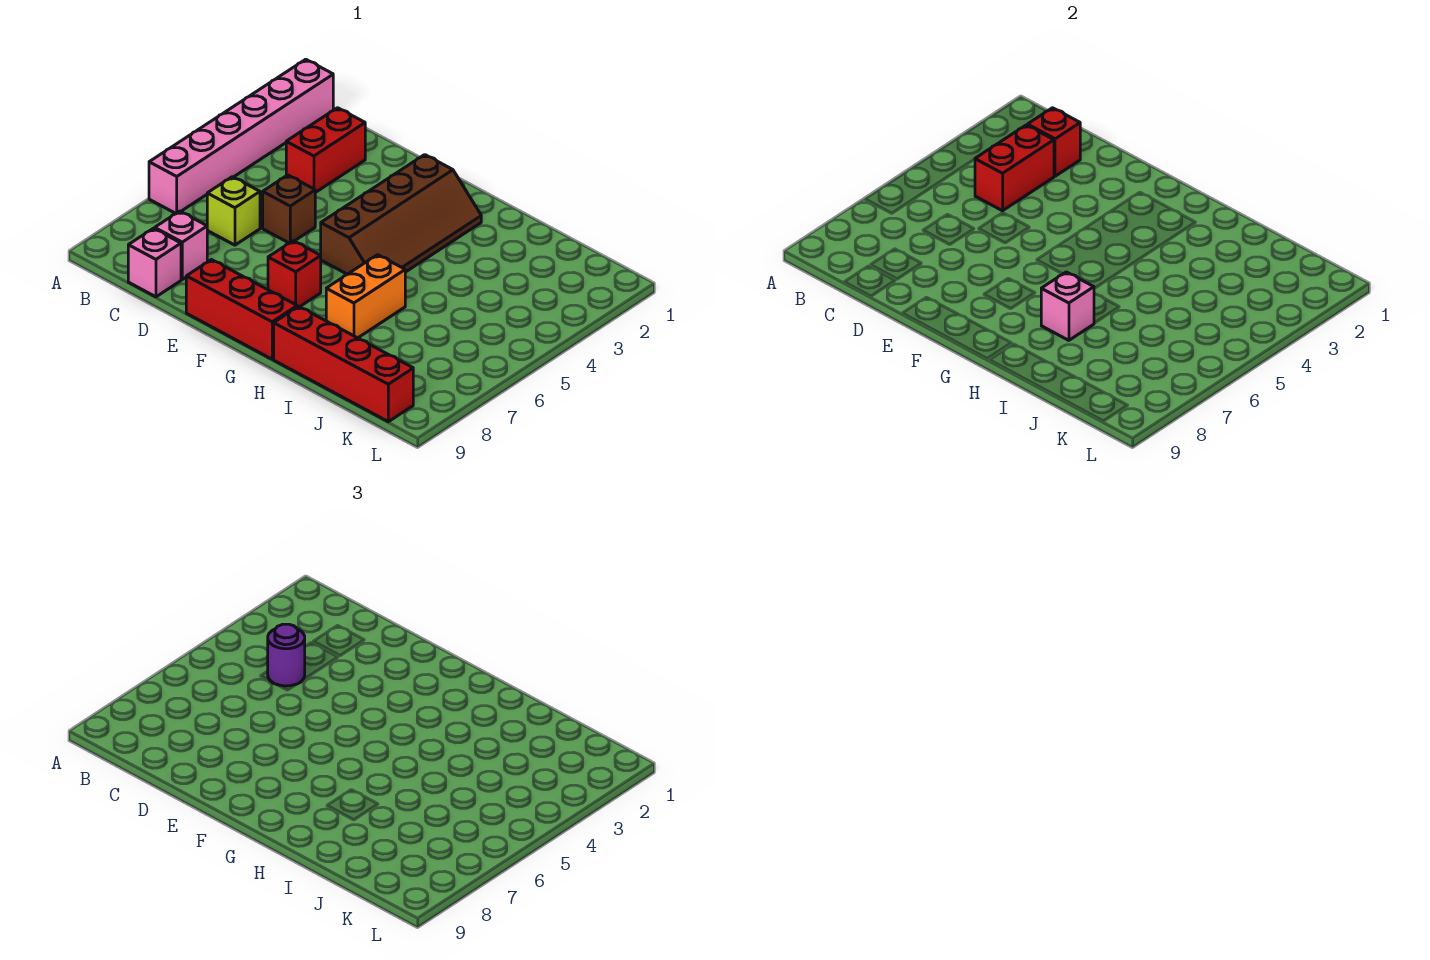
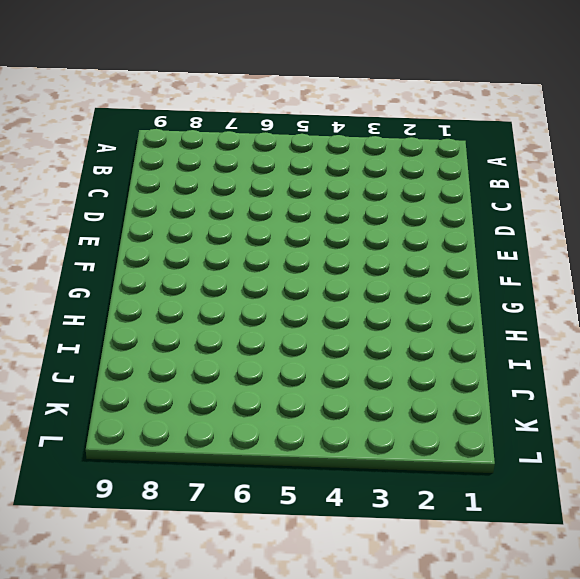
none -> pink brick A1:A6 level 1
none -> red brick C2:C3 level 1
none -> lime brick C6 level 1

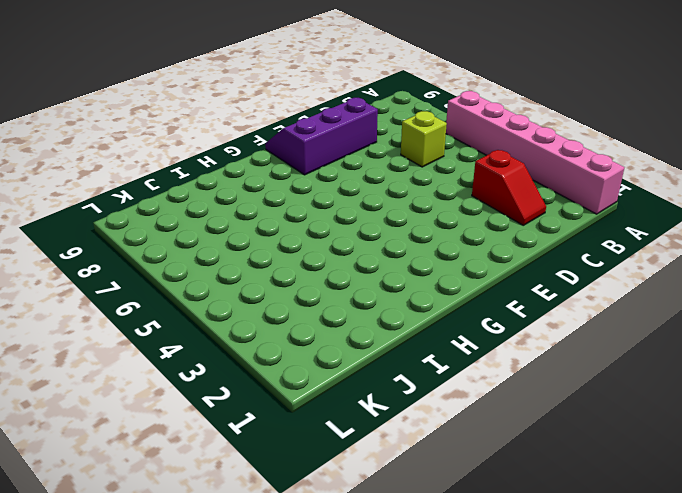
red slope C2:C3 level 1 top 3 -> red brick C2:C3 level 1
purple slope D8:F9 level 1 top 8 -> red brick E9:G9 level 1
none -> pink brick C8 level 1
none -> pink brick C9 level 1
none -> brown brick D5 level 1

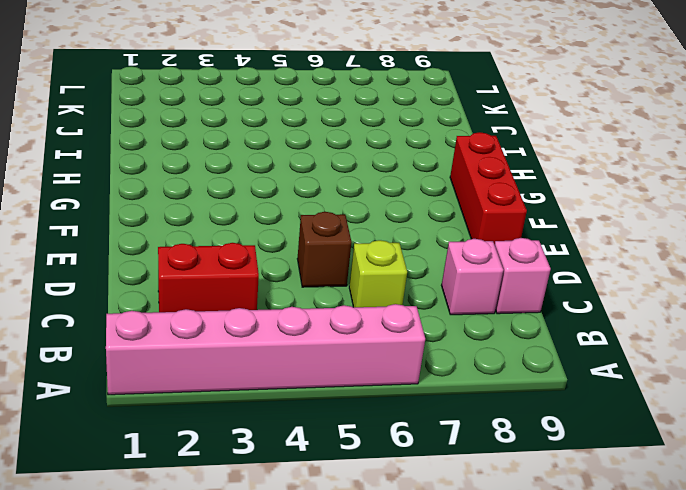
none -> brown slope F2:G5 level 1 top F
none -> red brick F7 level 1
none -> orange brick H6:H7 level 1

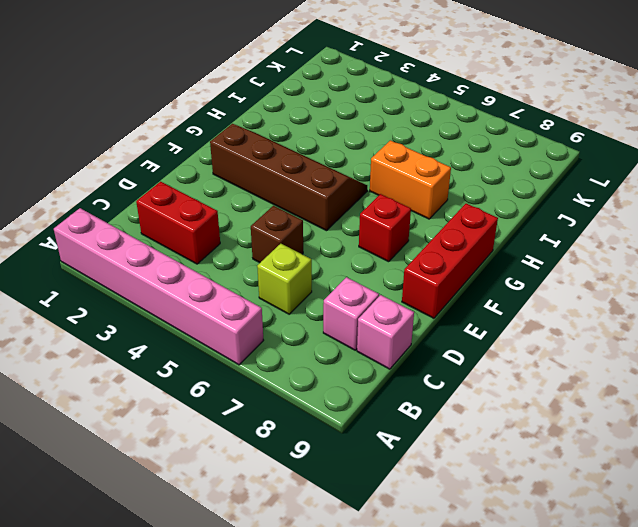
none -> red brick H9:K9 level 1
none -> red brick C2 level 2
none -> red brick C3:C4 level 2

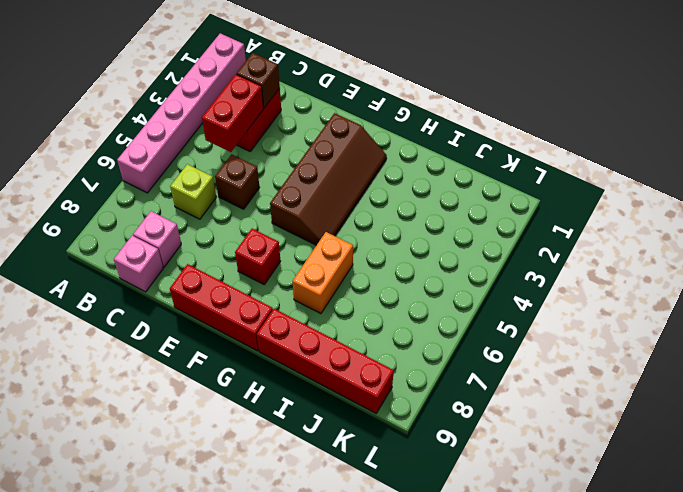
brown brick C2 level 2 -> red brick C2 level 2
none -> pink brick H7 level 2
none -> purple round brick C4 level 3

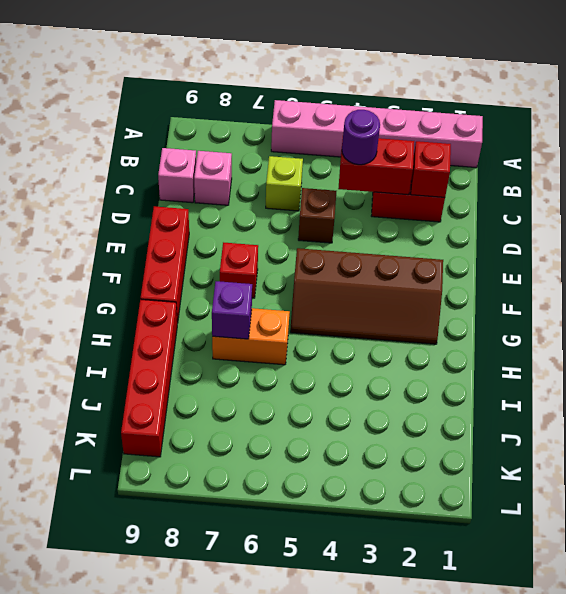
purple brick H7 level 2 -> pink brick H7 level 2

